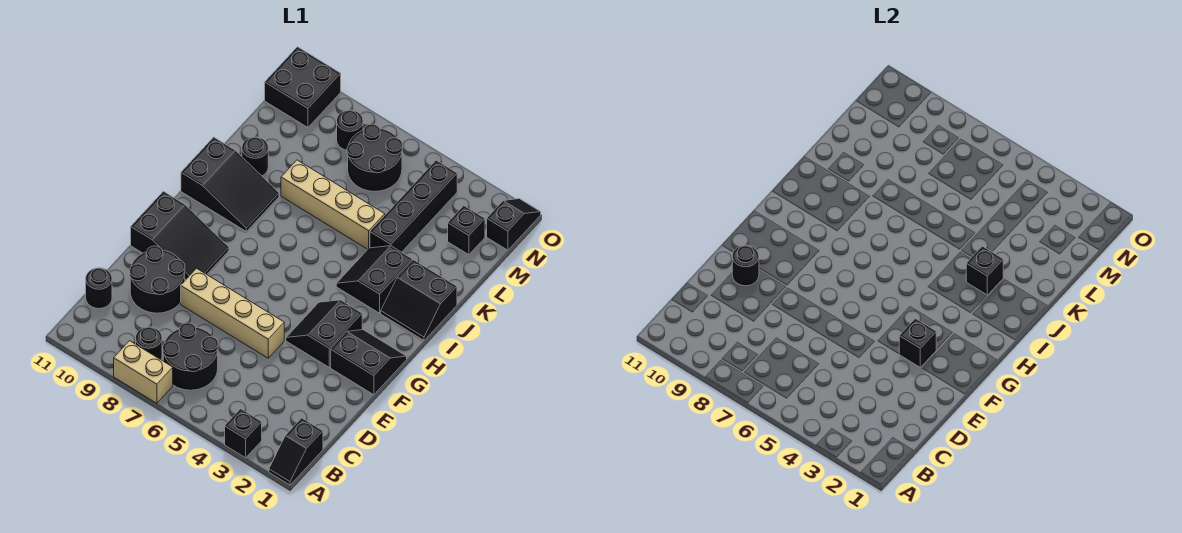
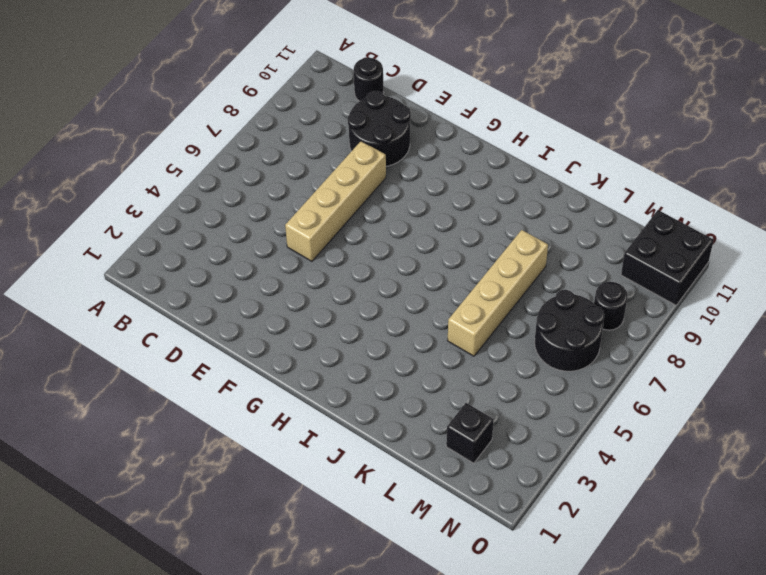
none -> black slope A1:B1 level 1 top B
none -> black brick A3 level 1
none -> tan brick A7:A8 level 1

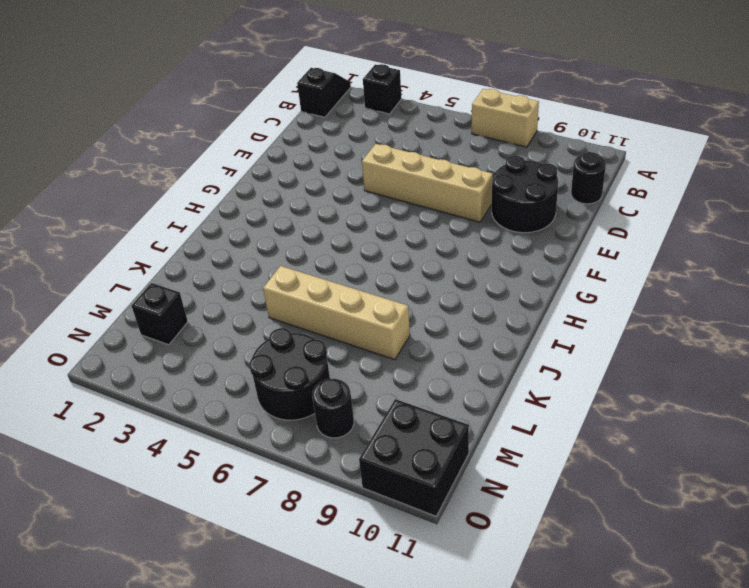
none -> black round brick B6:C7 level 1
none -> black round brick B8 level 1
none -> black slope F1:G2 level 1 top F

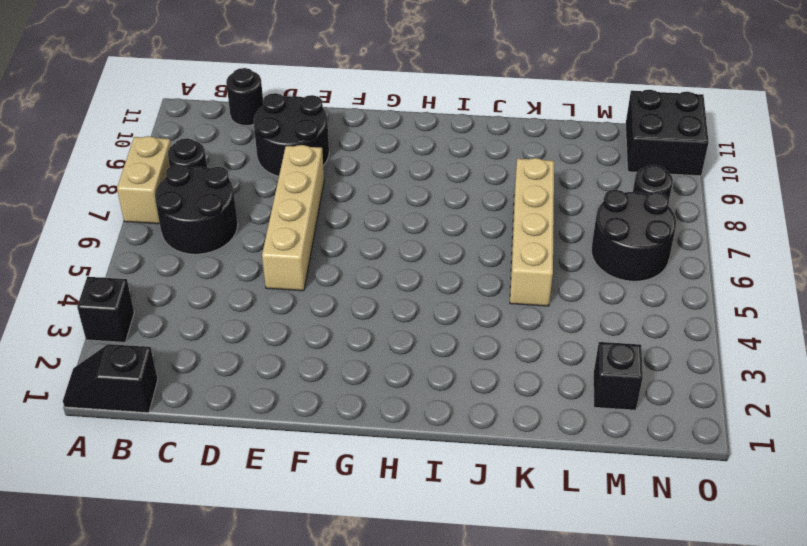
none -> black slope F1:G2 level 1 top F
none -> black slope F3:G4 level 1 top 3
none -> black slope F9:G11 level 1 top 11

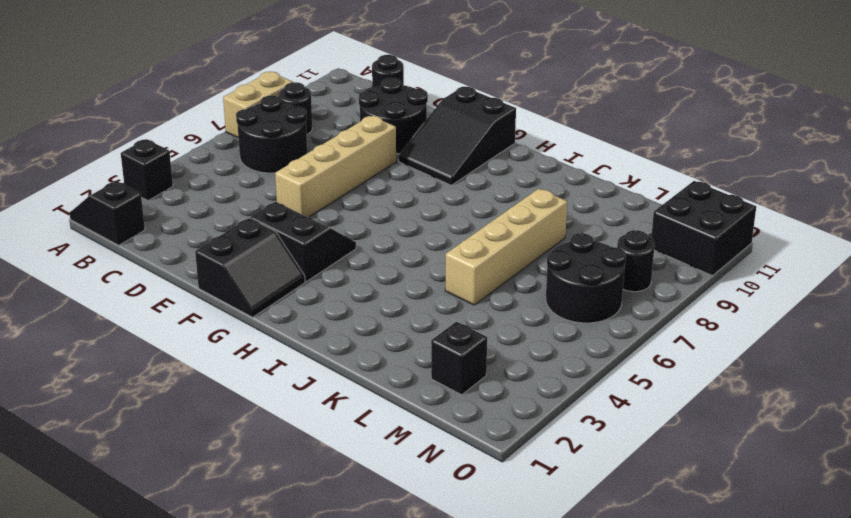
none -> black slope I1:J2 level 1 top J
none -> black slope I3:J4 level 1 top 3
none -> black slope I9:J11 level 1 top 11

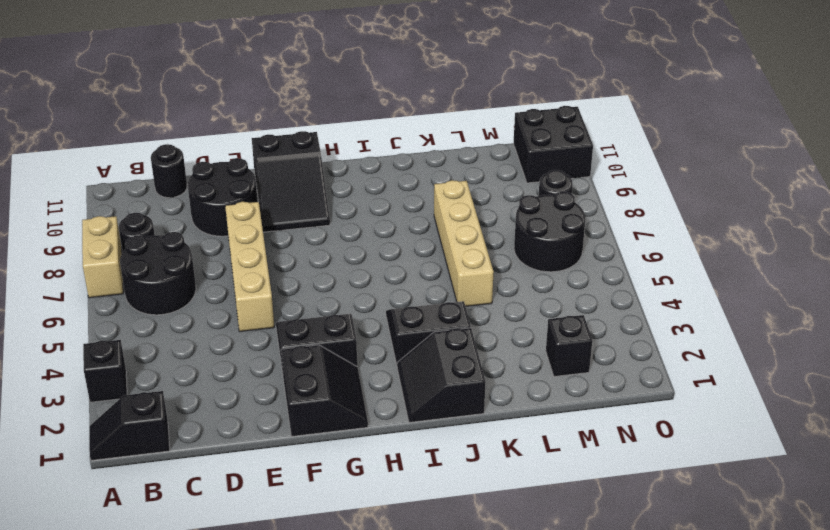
none -> black slope I9:J11 level 1 top 11
none -> black brick K4:N4 level 1
none -> black round brick K10 level 1

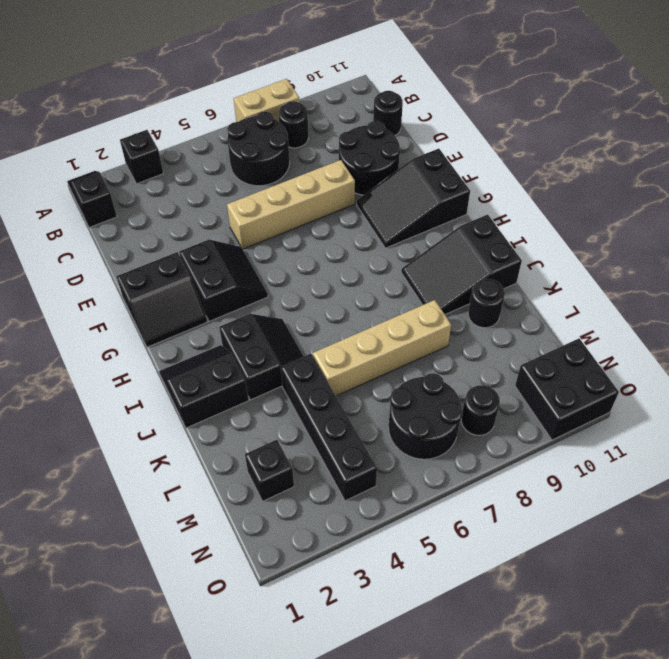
none -> black slope N1:O1 level 1 top N
none -> black round brick E10 level 2
none -> black brick F3 level 2

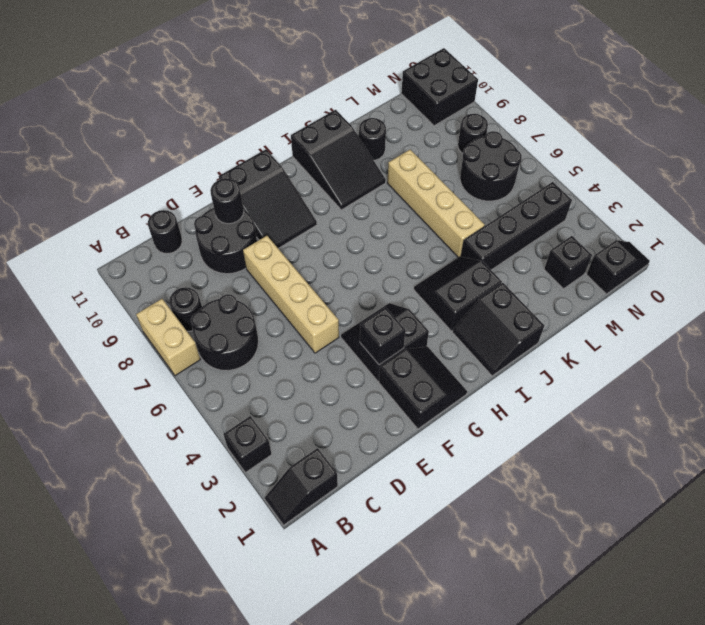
none -> black brick J3 level 2

